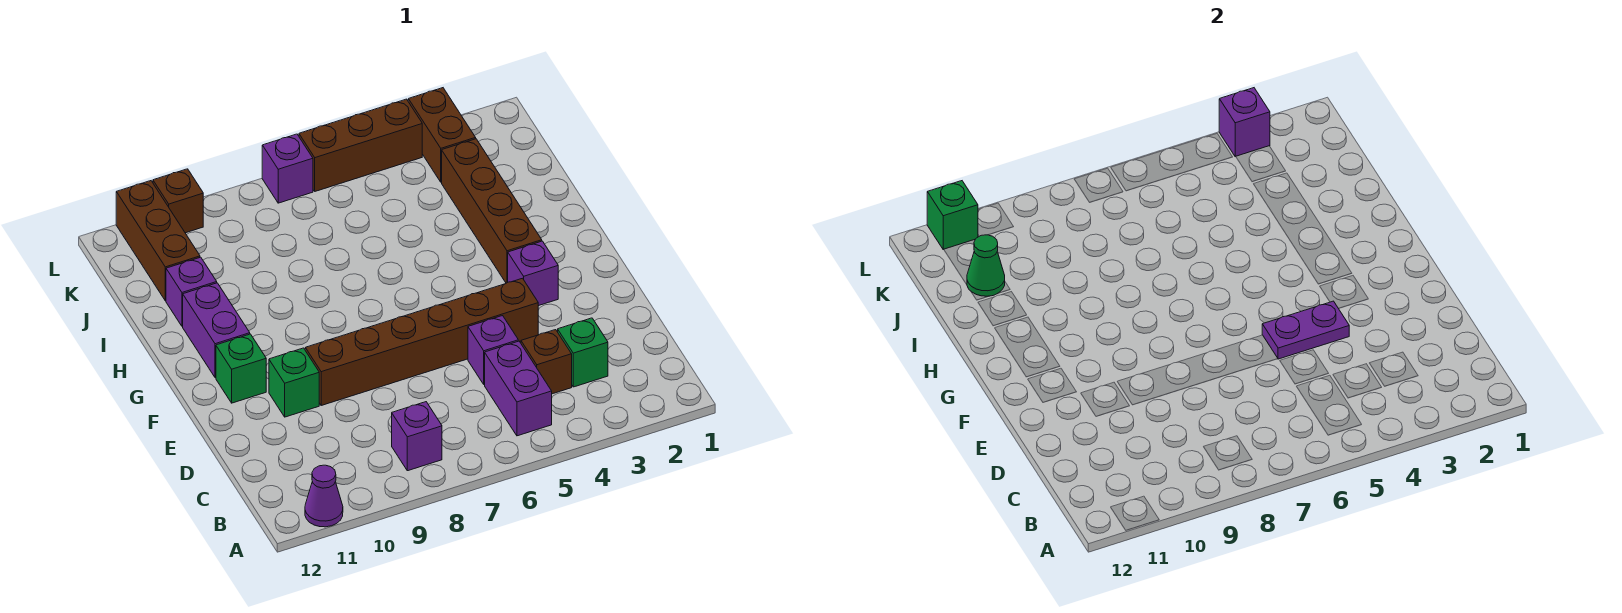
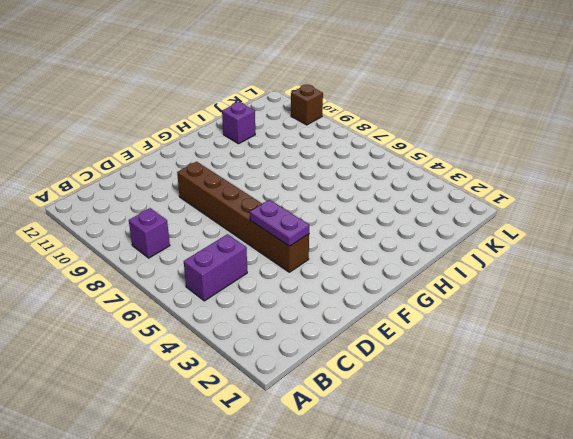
none -> purple cone A11 level 1
none -> green brick C3 level 1
none -> brown brick C4 level 1

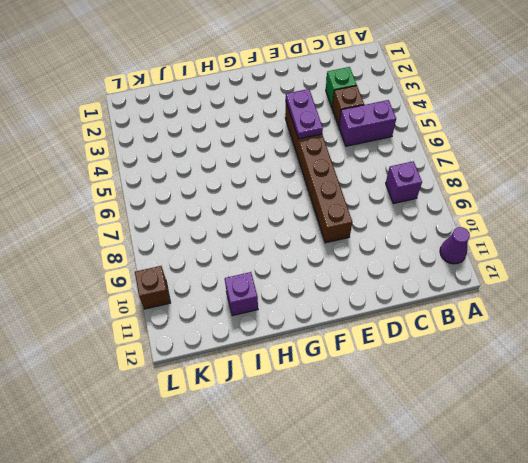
none -> purple brick D5 level 1
none -> green brick E10 level 1
none -> purple brick F3 level 1

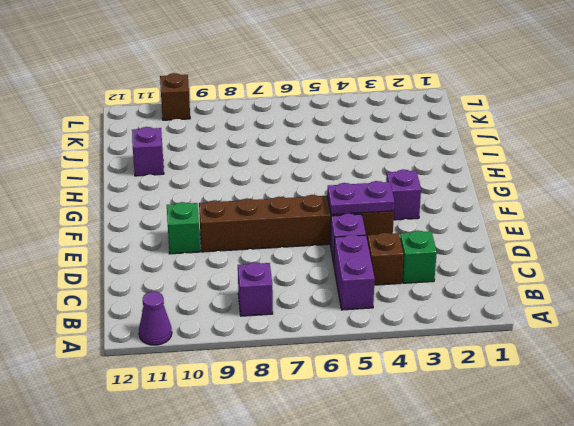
none -> green brick F11 level 1
none -> brown brick G3:J3 level 1
none -> purple brick G11:H11 level 1

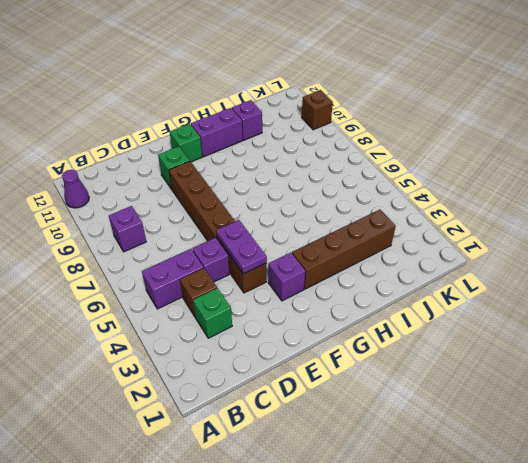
none -> brown brick J11:L11 level 1
none -> brown brick K3:L3 level 1
none -> brown brick L4:L6 level 1

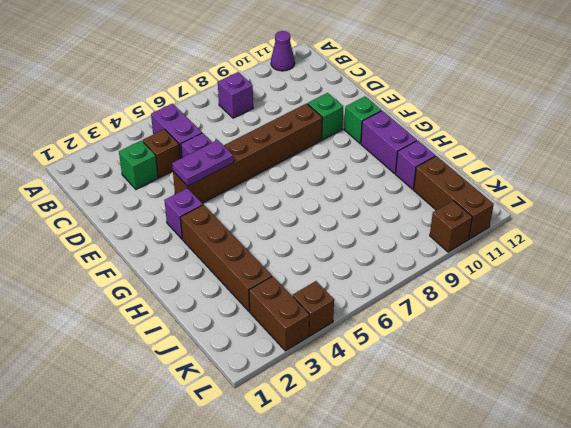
brown brick L4 level 1 -> brown brick L4:L6 level 1
none -> purple brick L7 level 1
none -> green cone J11 level 2
none -> purple brick L3 level 2

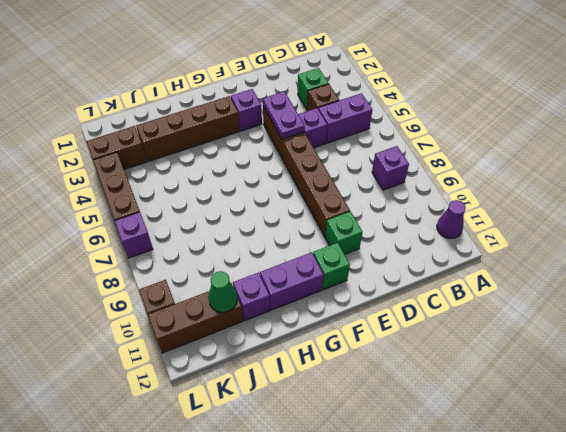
none -> purple brick L3 level 2
none -> green brick L11 level 2

